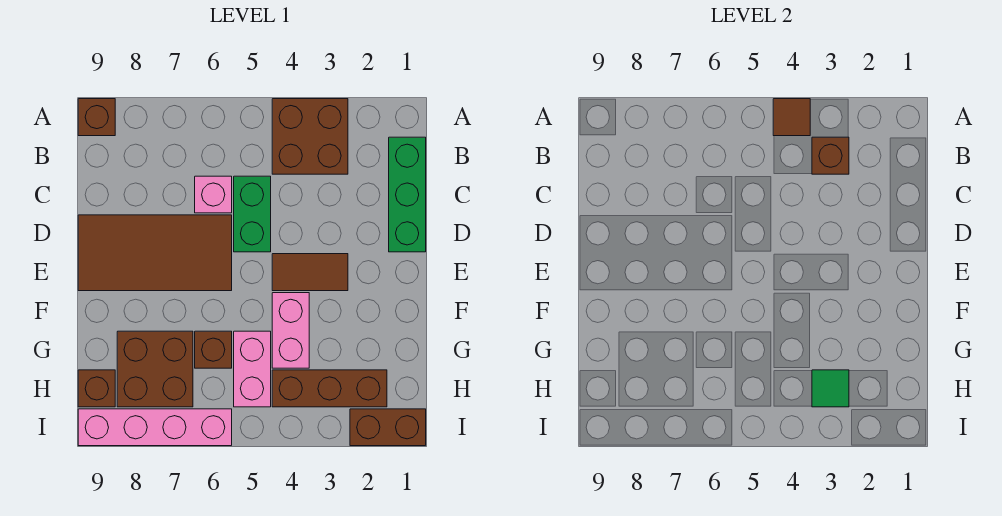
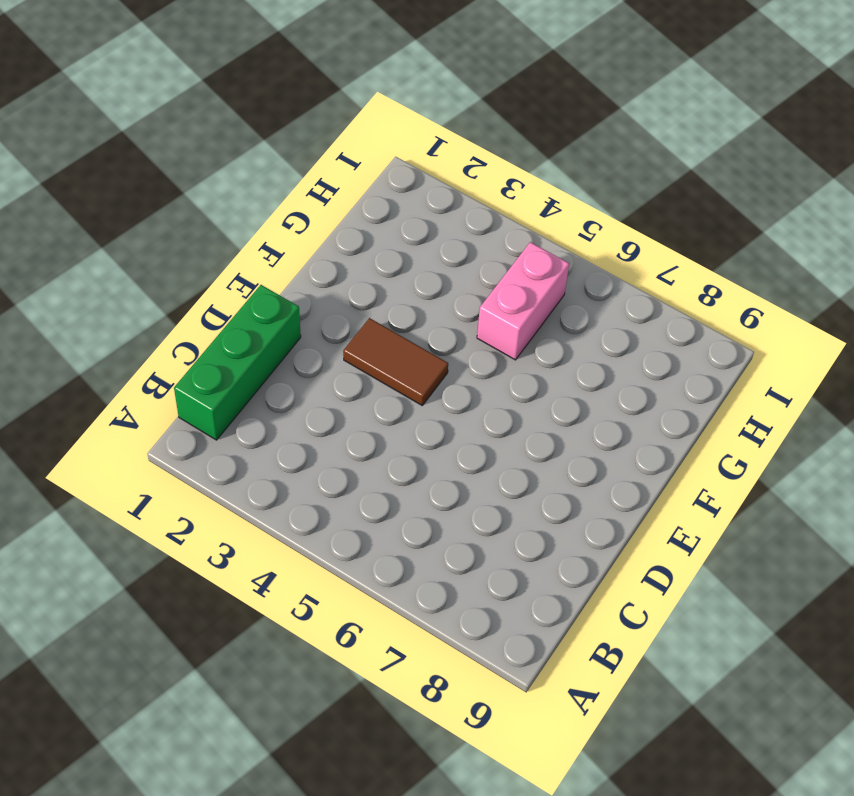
none -> brown brick A3:B4 level 1
none -> brown brick A9 level 1
none -> green brick C5:D5 level 1

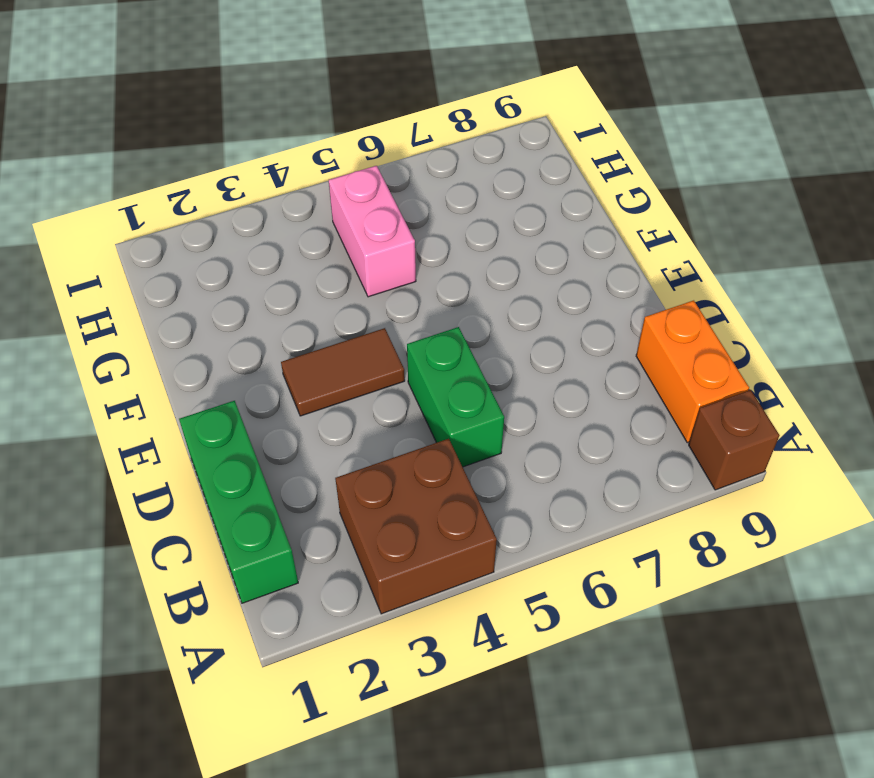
orange brick B9:C9 level 1 -> none
none -> pink brick C6 level 1
none -> brown tile D6:E9 level 1
none -> pink brick F4:G4 level 1

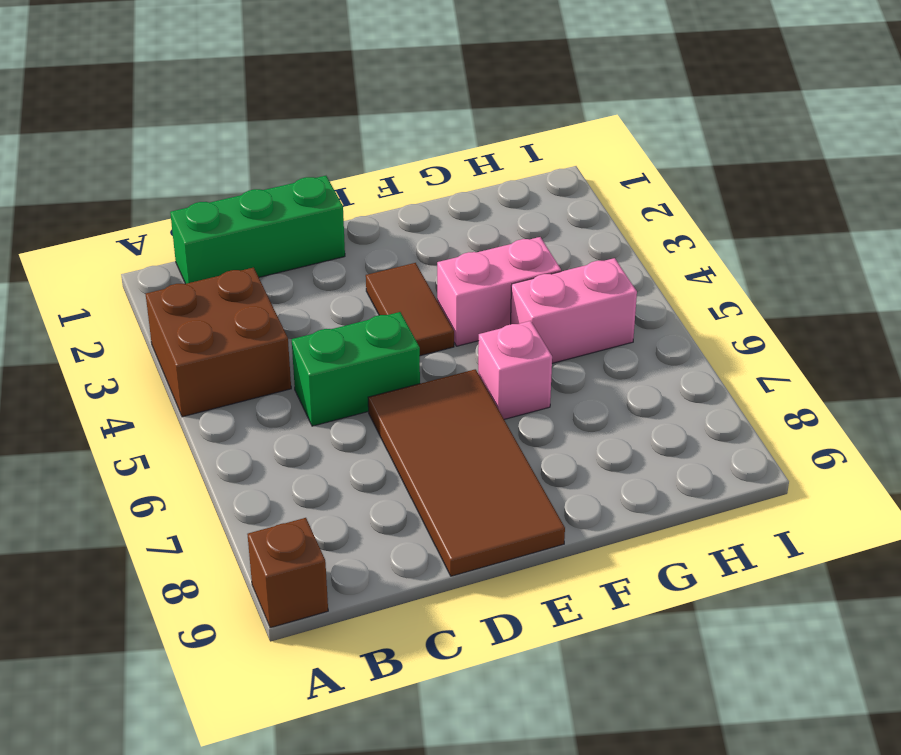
pink brick F6 level 1 -> pink brick C6 level 1
none -> brown brick G6 level 1
none -> brown brick G7:H8 level 1
none -> brown brick H2:H4 level 1

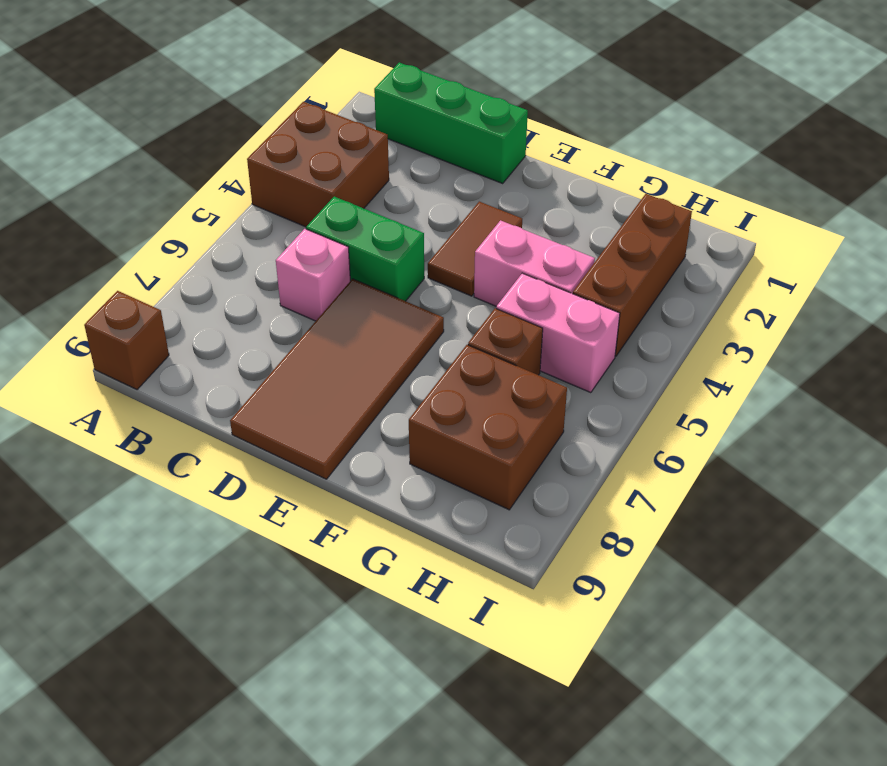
none -> brown brick H9 level 1
none -> brown brick I1:I2 level 1
none -> pink brick I6:I9 level 1

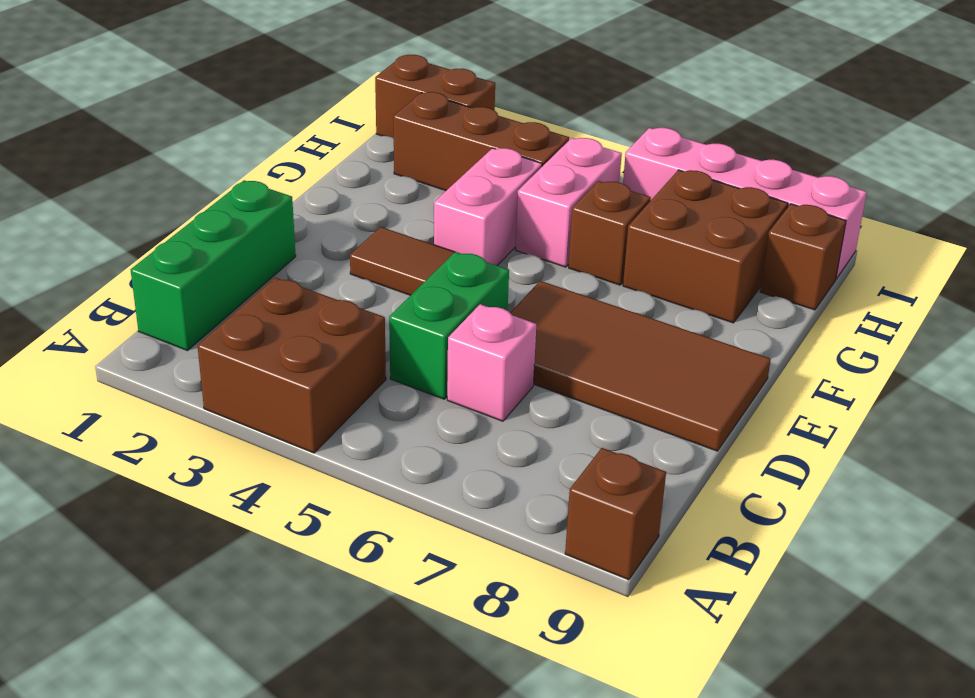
none -> brown tile A4 level 2
none -> brown brick B3 level 2
none -> green tile H3 level 2

